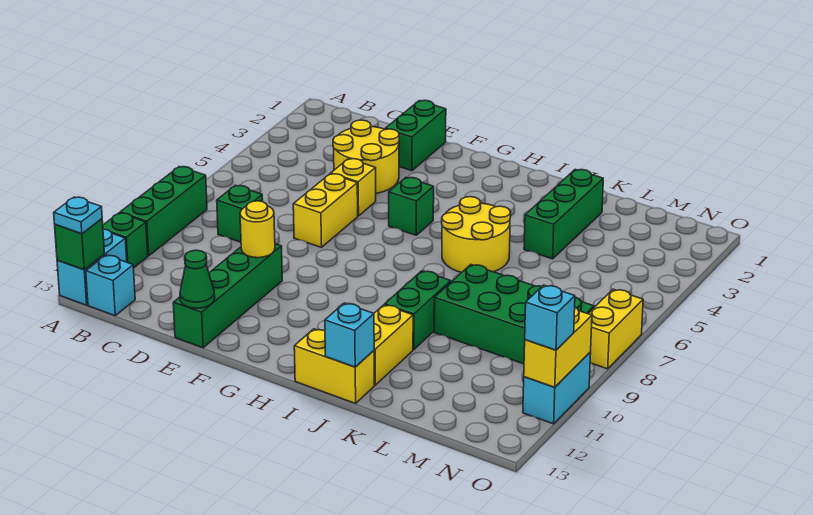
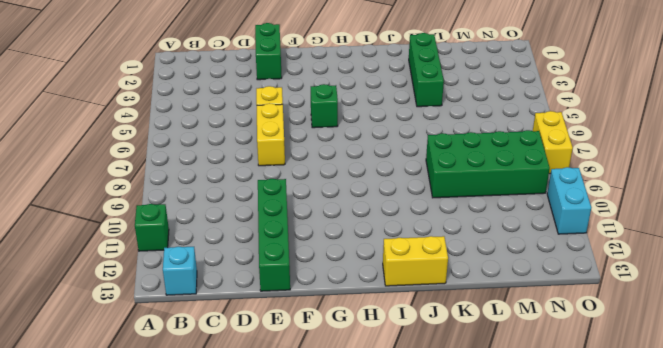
none -> green brick A8:A10 level 1
none -> cyan brick A12:A13 level 1
none -> green brick C8 level 1

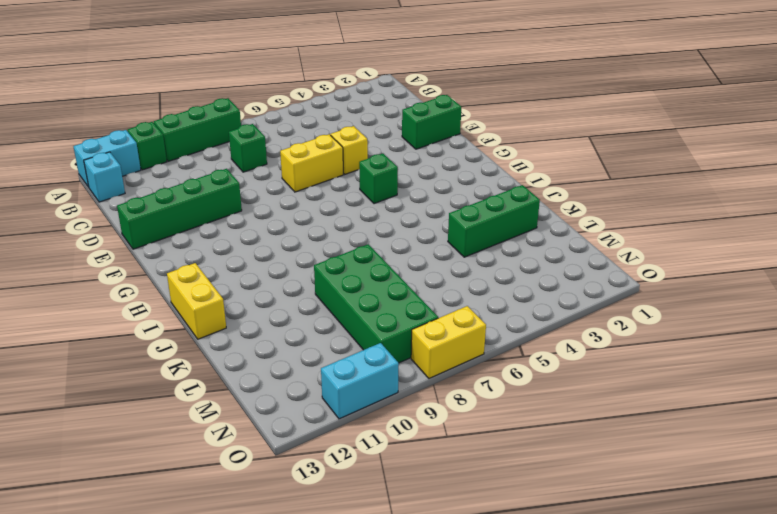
none -> yellow round brick D3:E4 level 1
none -> yellow round brick I5:J6 level 1
none -> green brick J9:J10 level 1

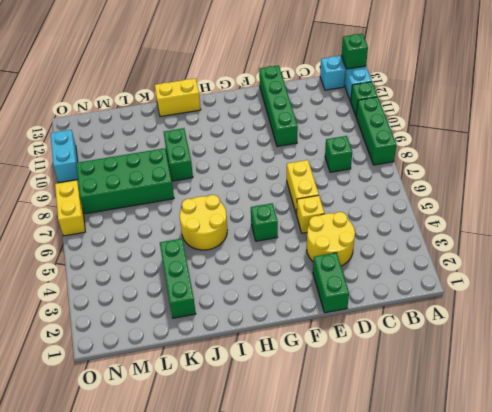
none -> yellow brick J11:J12 level 1
none -> yellow round brick E10 level 2
none -> green cone E13 level 2

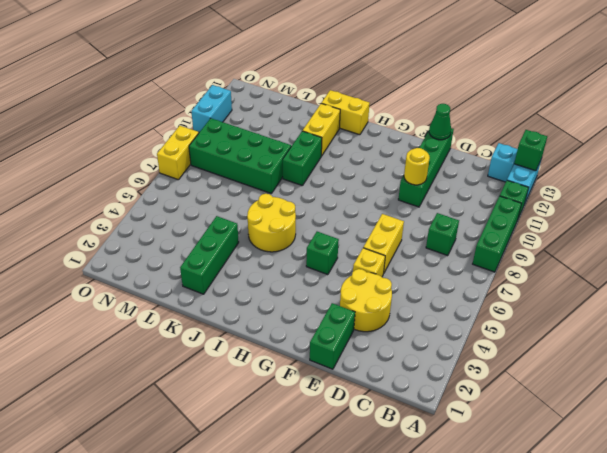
none -> cyan brick J13 level 2
none -> yellow brick O10:O11 level 2
none -> cyan plate A13 level 3

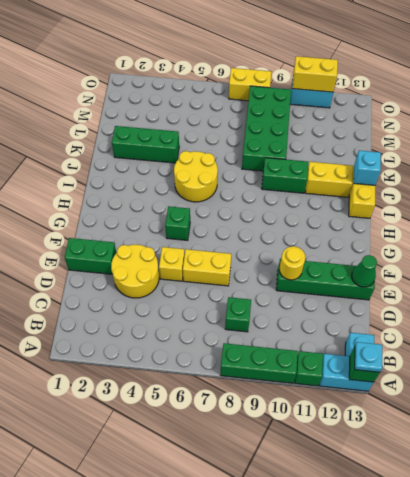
none -> cyan brick O11 level 3

